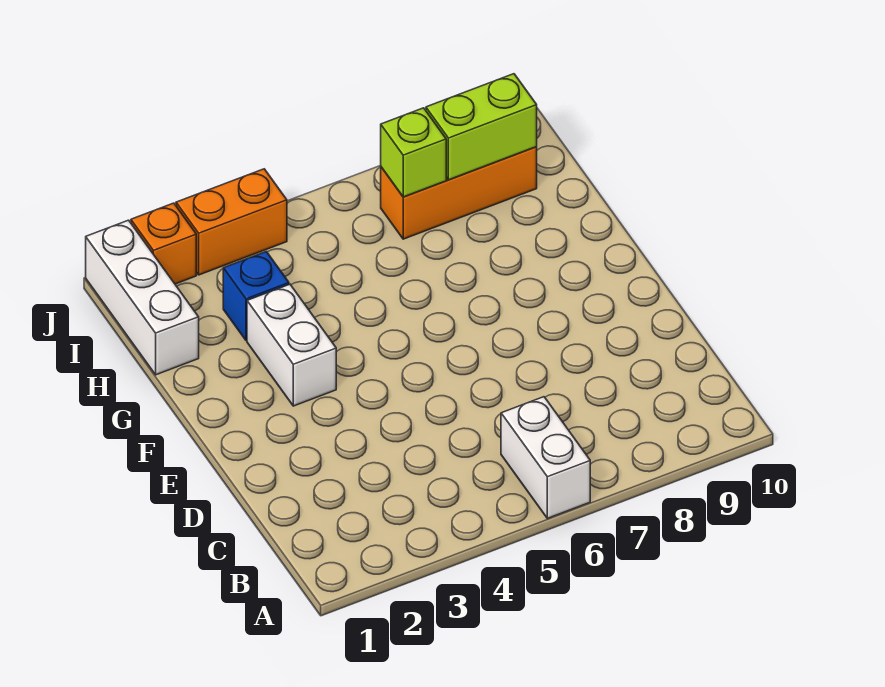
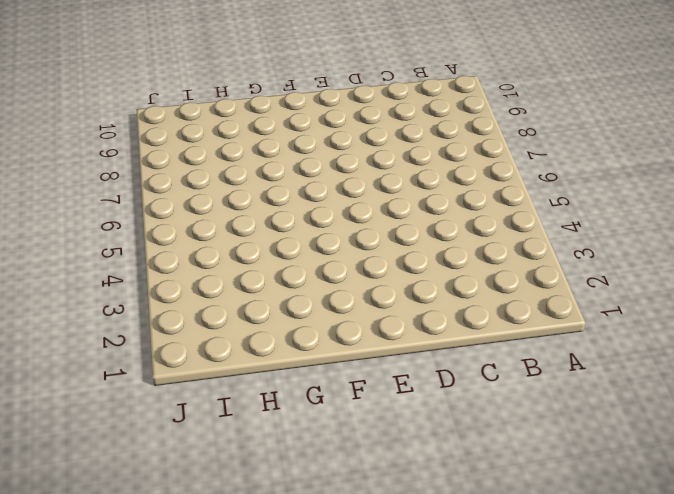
none -> white brick A6:B6 level 1
none -> white brick F3:G3 level 1

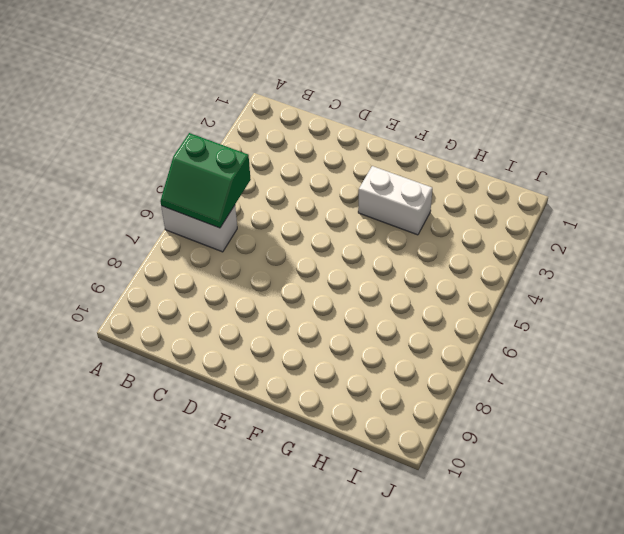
green slope A5:B6 level 2 top 5 -> none
none -> white brick H1:J1 level 1
none -> blue brick H3 level 1

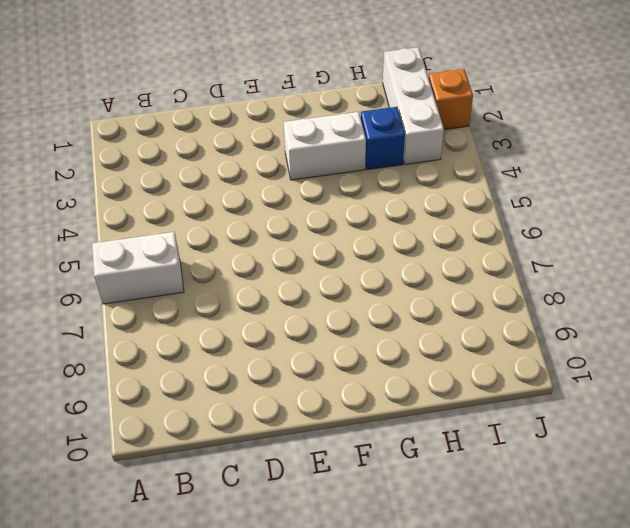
white brick I1:I3 level 1 -> white brick H1:J1 level 1
none -> orange brick I7:I9 level 1
none -> orange brick J3:J4 level 1

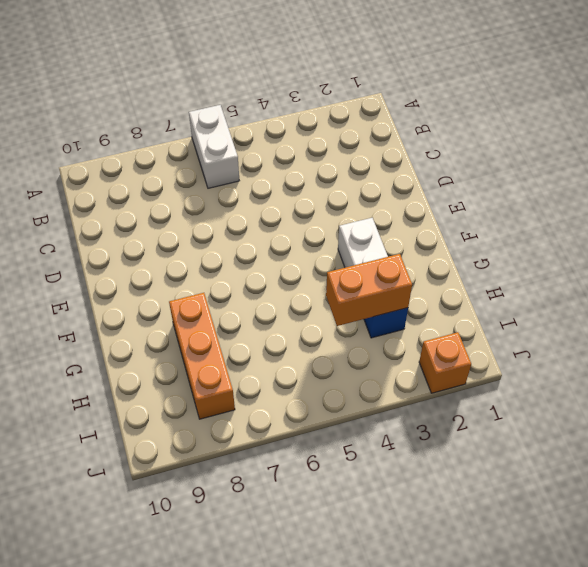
orange brick G8:I8 level 1 -> orange brick I7:I9 level 1
orange brick H3:H4 level 2 -> orange brick J3:J4 level 1
none -> white brick H1:J1 level 1
none -> lime brick I7 level 2

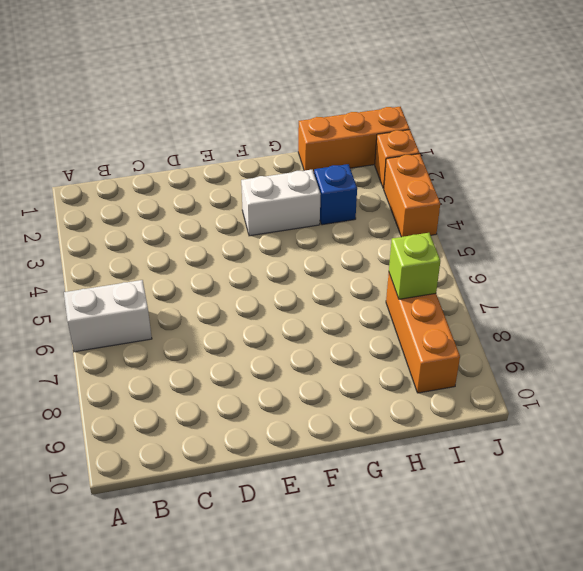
orange brick H1:J1 level 1 -> white brick H1:J1 level 1
none -> lime brick I8:I9 level 2

